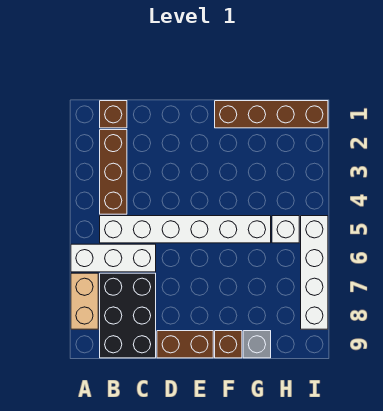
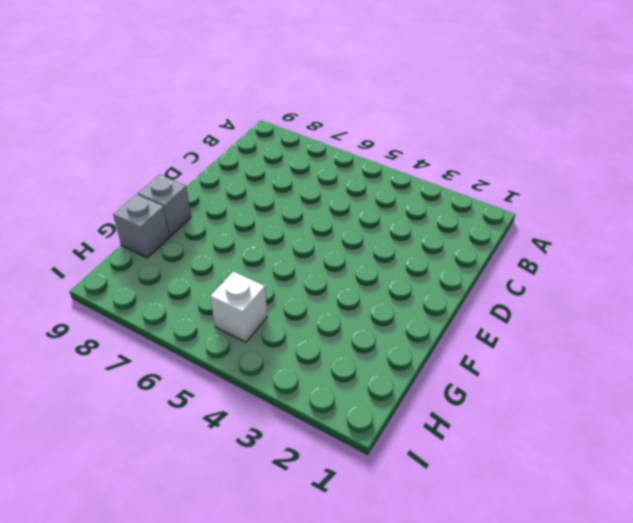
grey brick F9 level 1 -> brown brick F9 level 1
none -> white brick A6:C6 level 1
none -> tan brick A7:A8 level 1
none -> brown brick B1 level 1

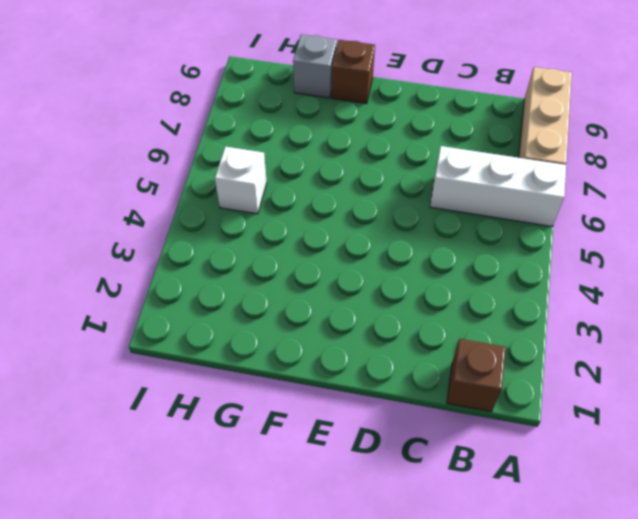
tan brick A7:A9 level 1 -> tan brick A7:A8 level 1
none -> brown brick B2:B4 level 1
none -> white brick B5:G5 level 1
none -> black brick B7:C9 level 1

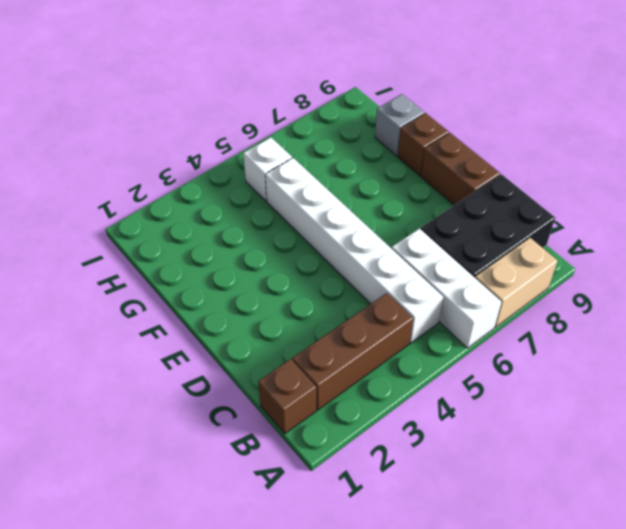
none -> brown brick F1:I1 level 1
none -> white brick I5:I8 level 1

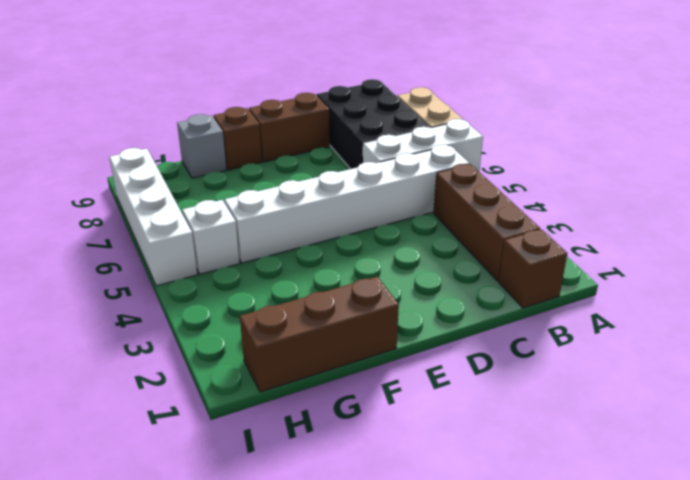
brown brick F1:H1 level 1 -> brown brick F1:I1 level 1

